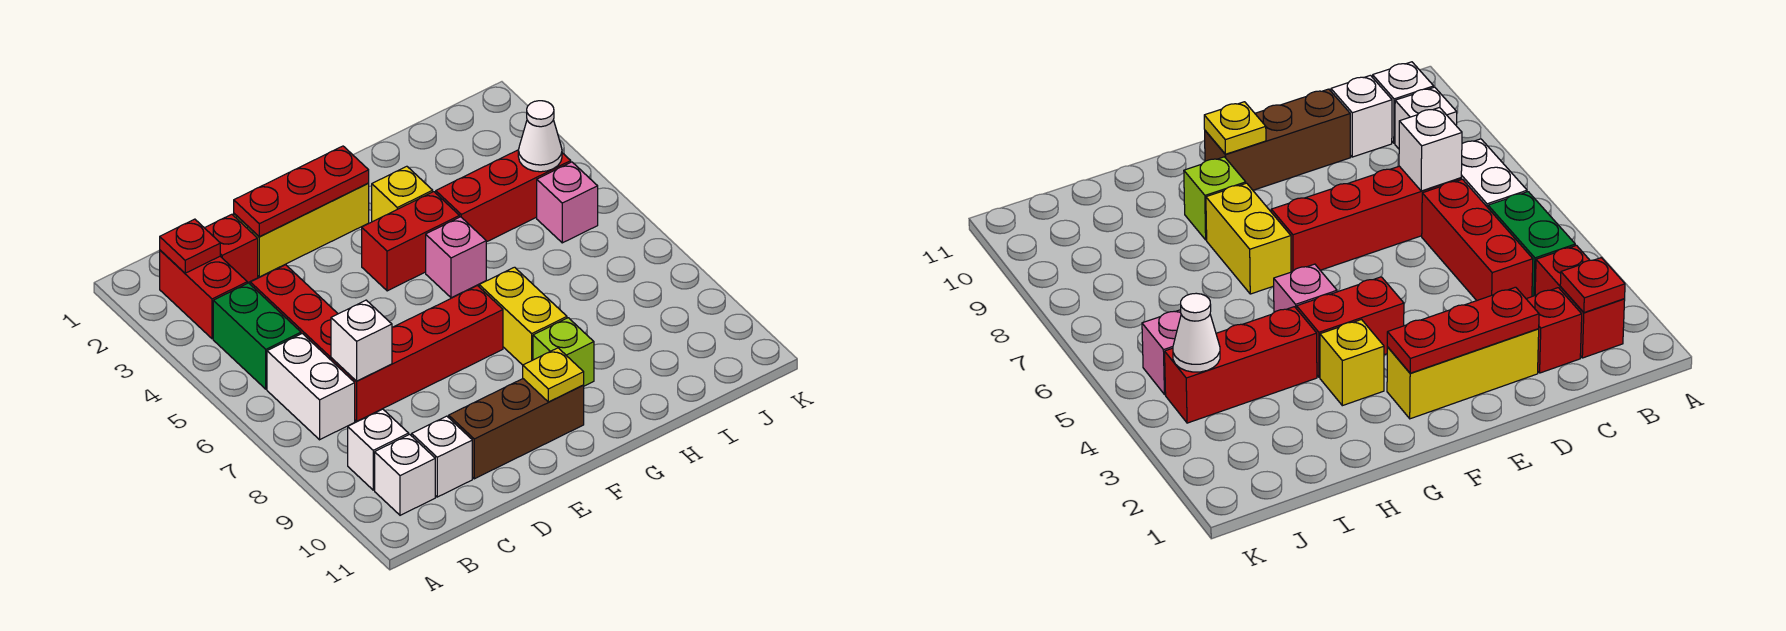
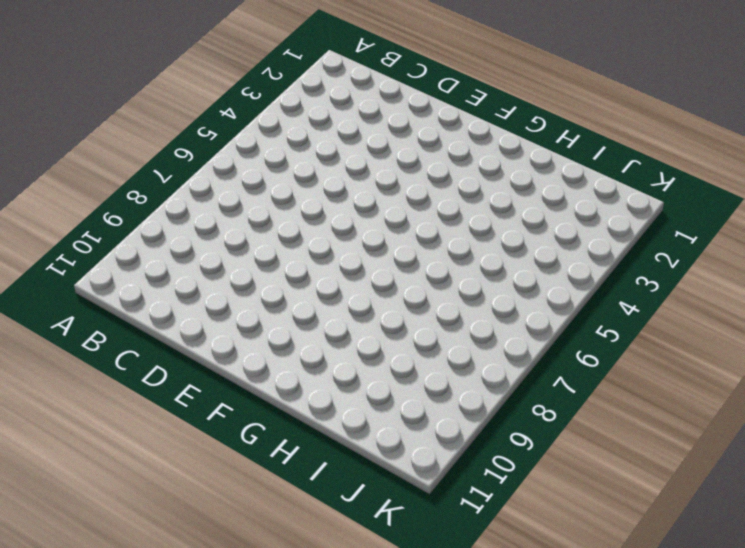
none -> red brick B2:B3 level 1
none -> green brick B4:B5 level 1
none -> white brick B6:B7 level 1

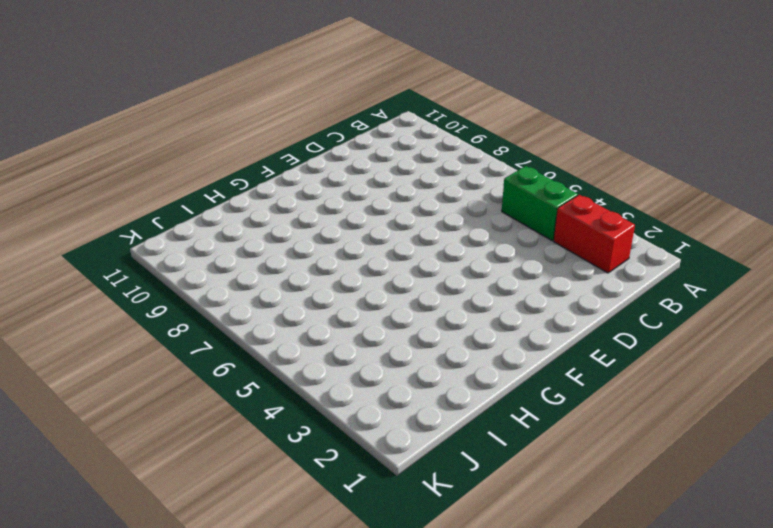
none -> white brick B6:B7 level 1
none -> white brick B9 level 1
none -> white brick B10 level 1

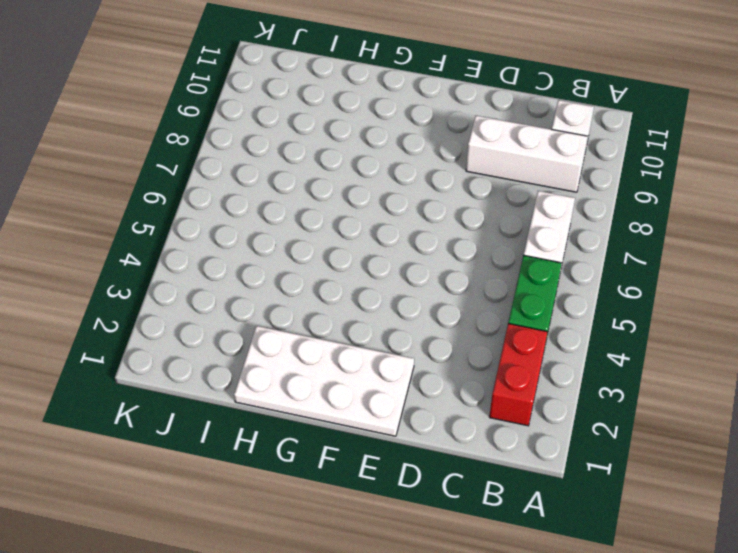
white brick B9:D9 level 1 -> white brick B9 level 1
white plate E1:H2 level 1 -> yellow brick D2:F2 level 1
none -> red brick C2 level 1
none -> red brick C4:C6 level 1
none -> red brick C7:F7 level 1

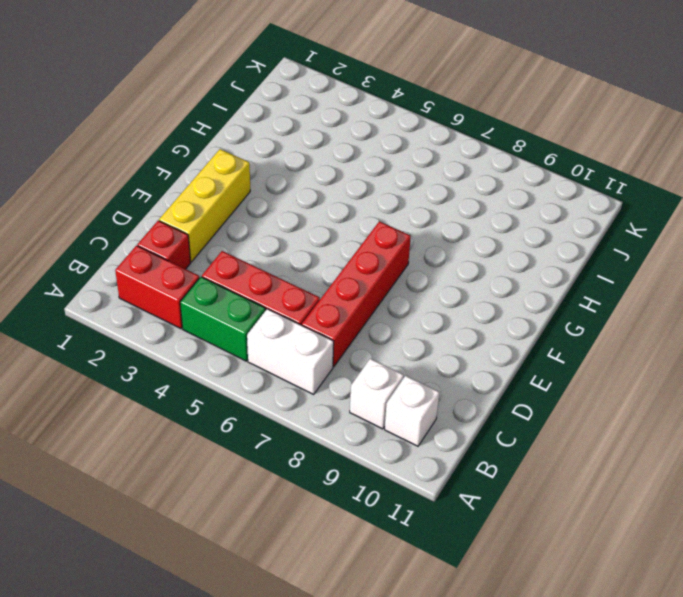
none -> white brick C10 level 1
none -> brown brick D10:F10 level 1
none -> red brick F4:G4 level 1

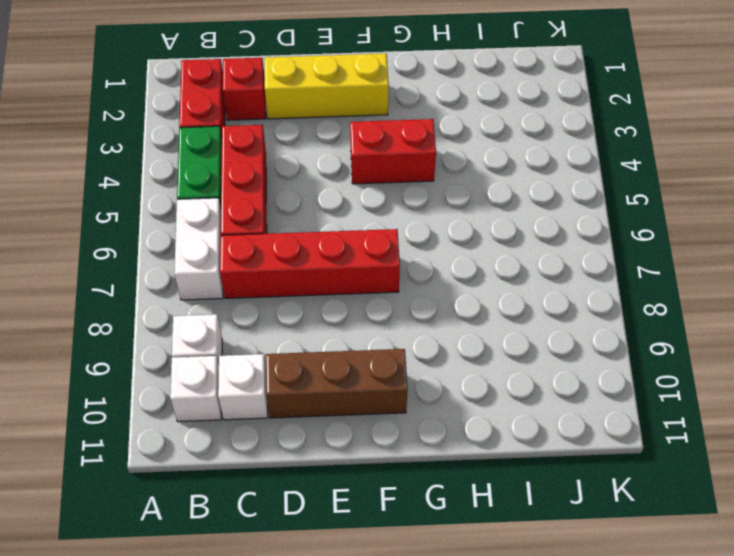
none -> yellow brick G3 level 1
none -> pink brick G5 level 1
none -> yellow brick G7:G8 level 1

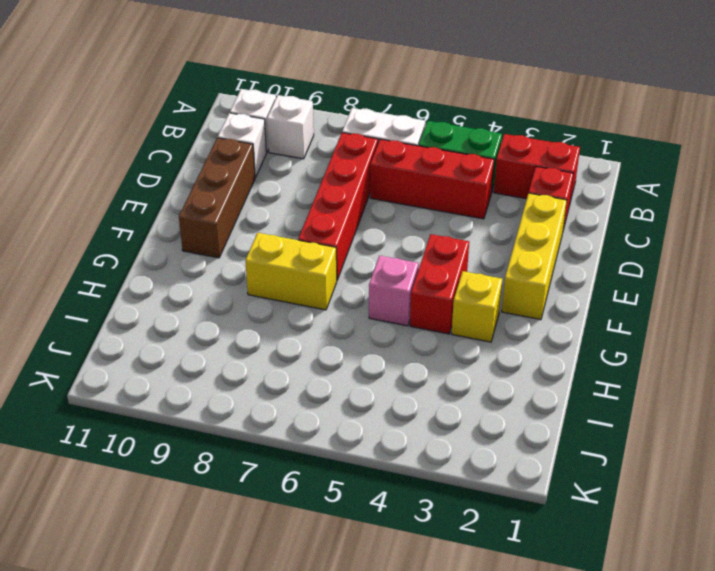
none -> lime brick G9 level 1
none -> red brick H4:J4 level 1
none -> pink brick J5 level 1

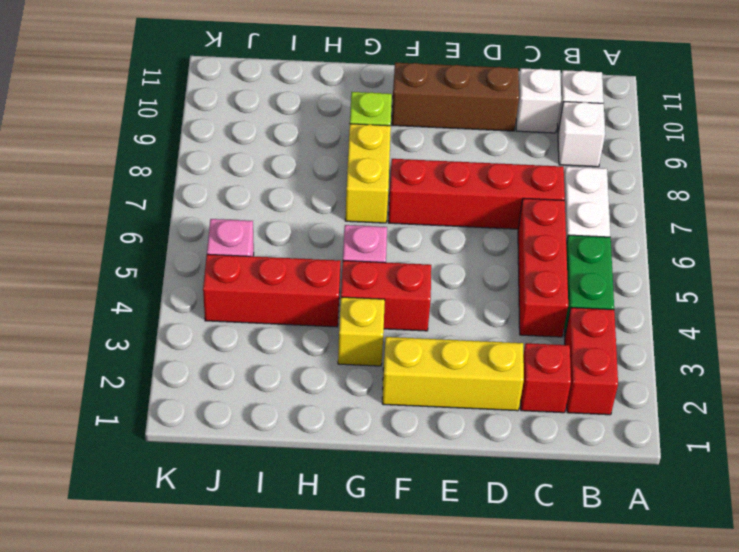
none -> red plate B2 level 2
none -> white brick C7 level 2
none -> red plate D2:F2 level 2

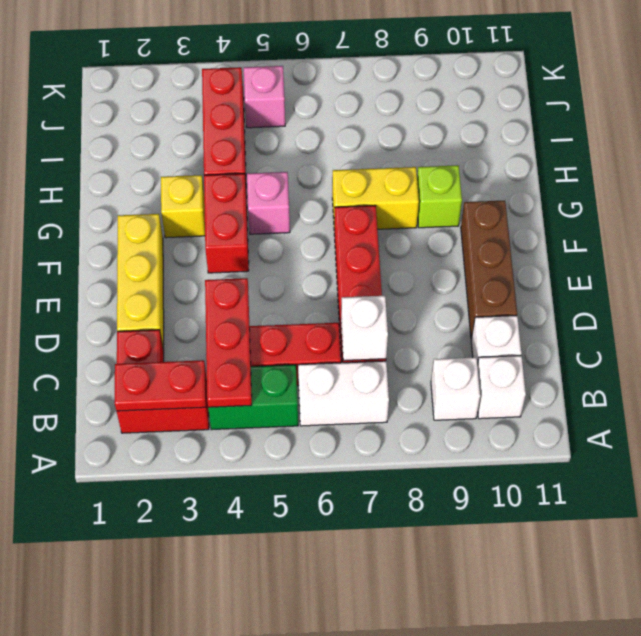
red plate B2:B3 level 2 -> red plate B2 level 2
red plate B4:D4 level 2 -> red plate D2:F2 level 2
none -> yellow plate F10 level 2
none -> white cone J4 level 2

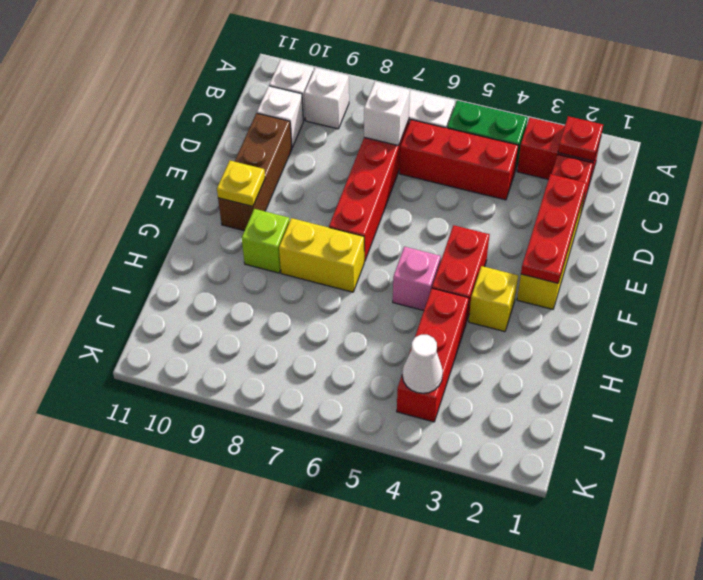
none -> pink brick J5 level 1

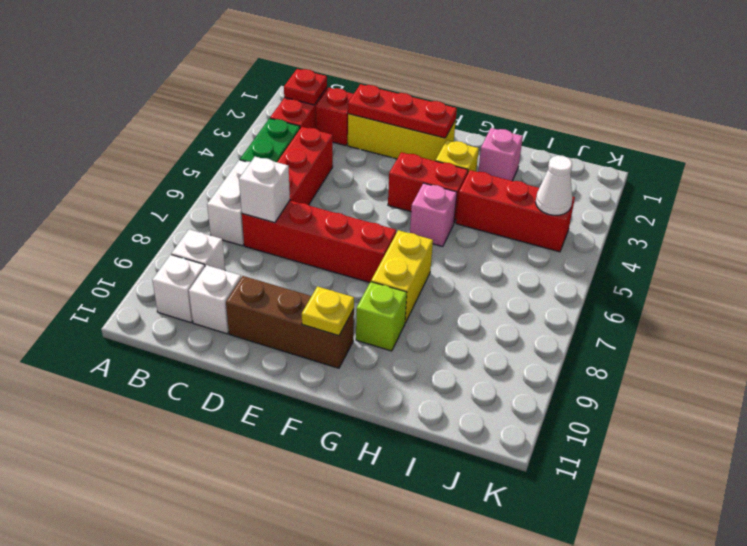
pink brick H2 level 1 -> pink brick J5 level 1

